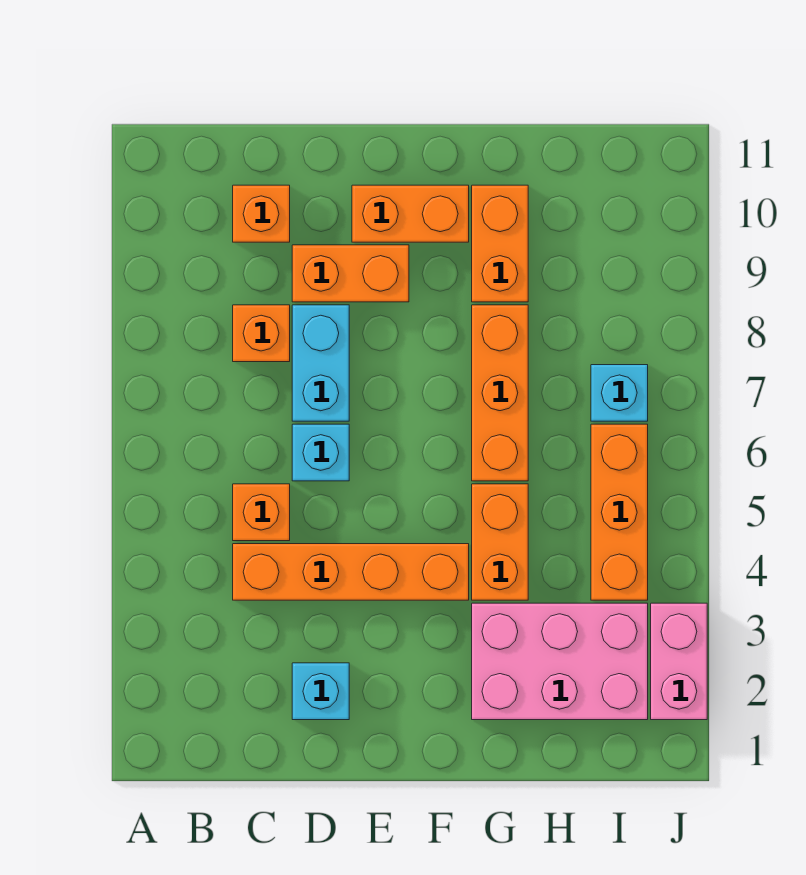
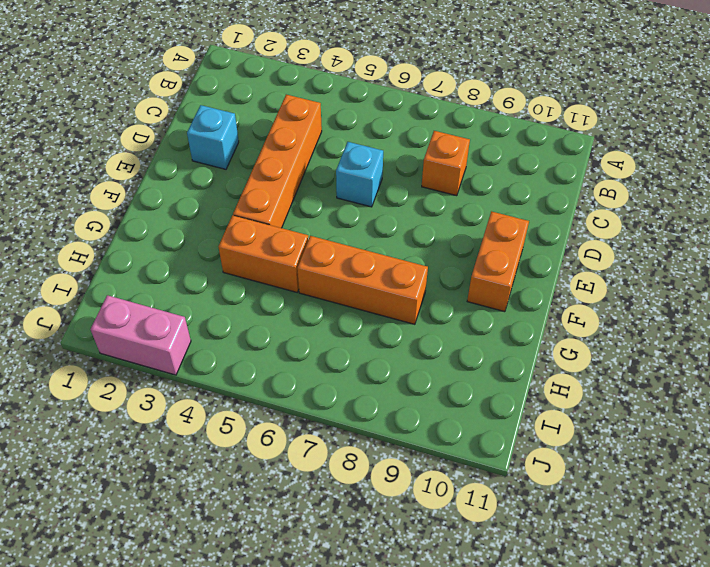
none -> orange brick C5 level 1
none -> orange brick C10 level 1
none -> cyan brick D7:D8 level 1

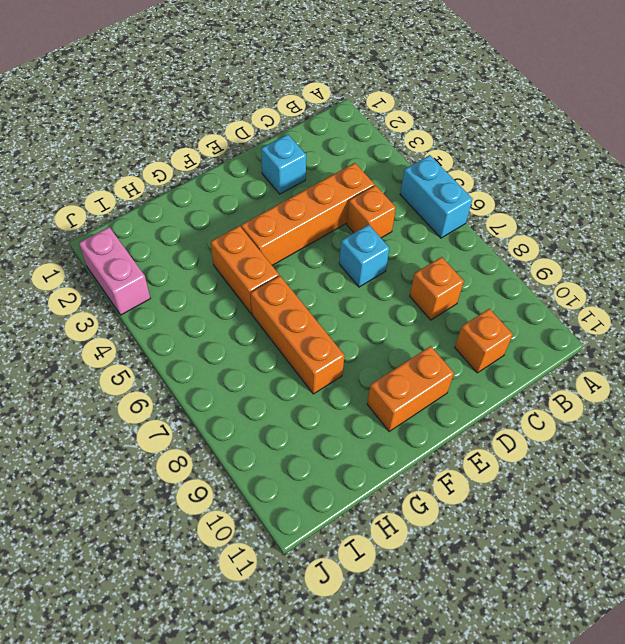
cyan brick A5:A6 level 1 -> cyan brick D7:D8 level 1
none -> orange brick D9:E9 level 1
none -> pink brick G2:I3 level 1
none -> orange brick G9:G10 level 1

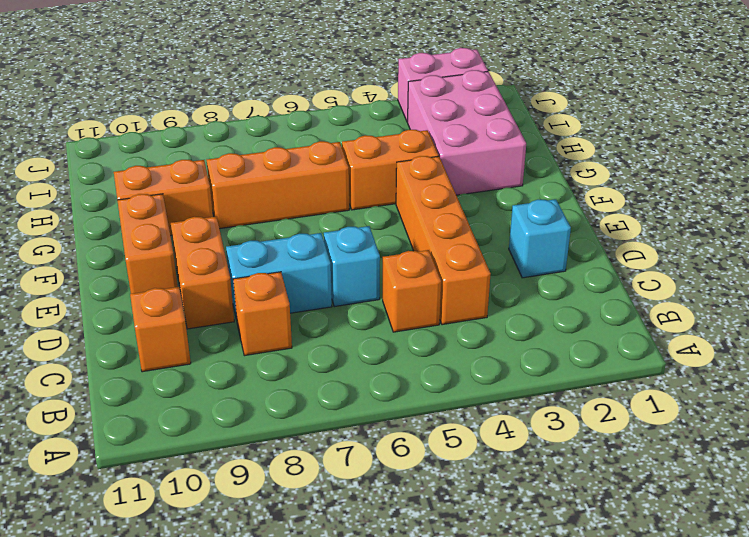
none -> orange brick I4:I6 level 1
none -> cyan brick I7 level 1

